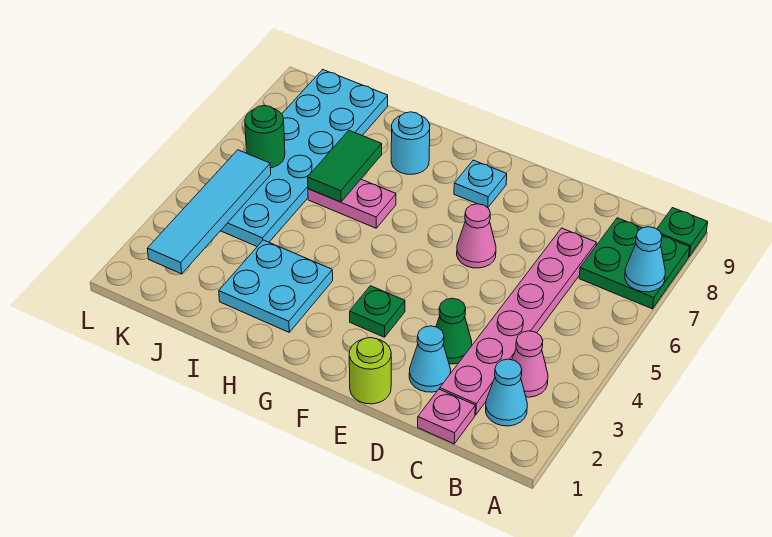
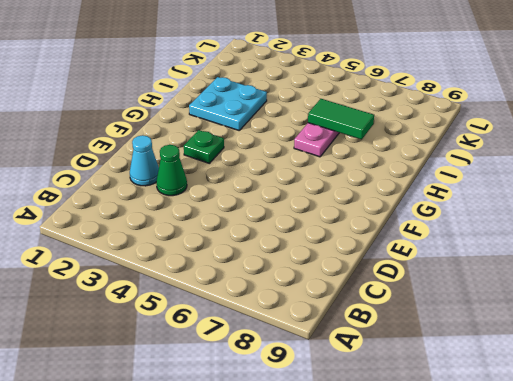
none -> green plate A7:B8 level 1
none -> green plate A9 level 1
none -> cyan cone B2 level 1

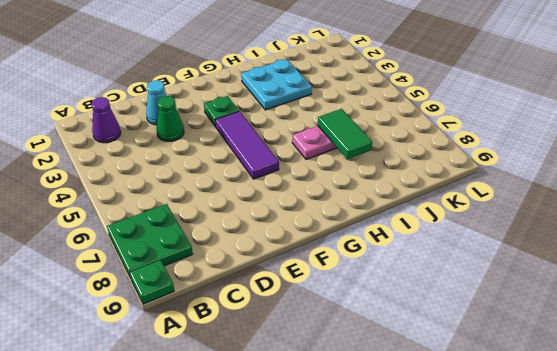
purple cone B2 level 1 -> cyan cone B2 level 1
purple tile F4:F6 level 1 -> none
none -> pink cone B3 level 1
none -> pink plate C1 level 1
none -> pink plate C2:C7 level 1

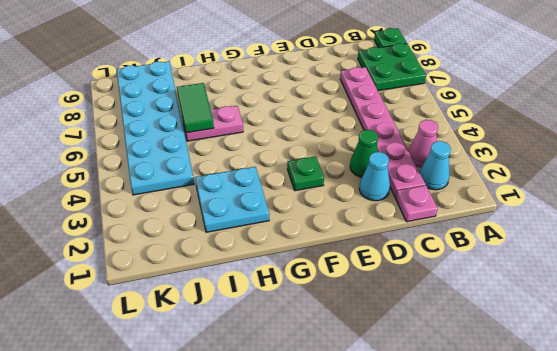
none -> lime round brick E1 level 1
none -> pink cone E6 level 1
none -> cyan plate F8 level 1

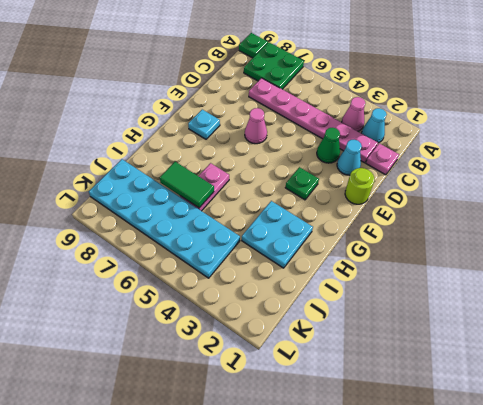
none -> cyan round brick H8 level 1
none -> cyan cone A7 level 2
none -> cyan tile K2:K5 level 2

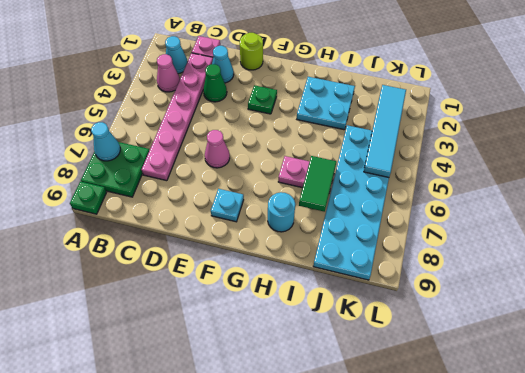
none -> green round brick K6 level 2

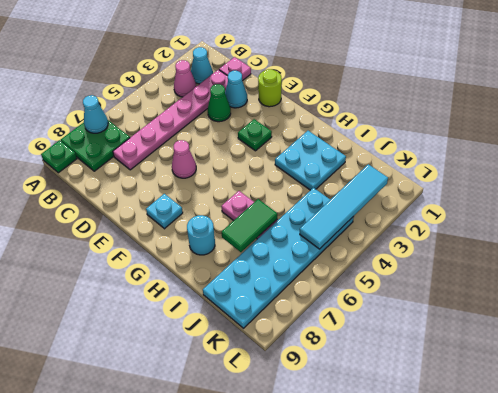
none -> green round brick K6 level 2

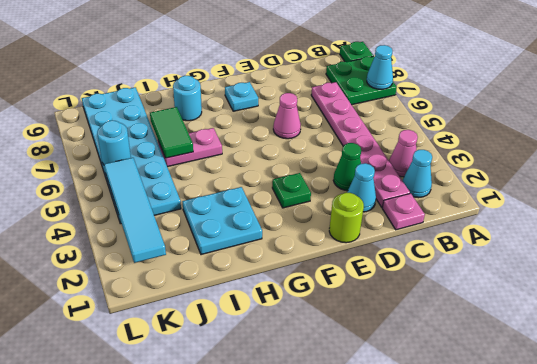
cyan round brick K6 level 2 -> green round brick K6 level 2

